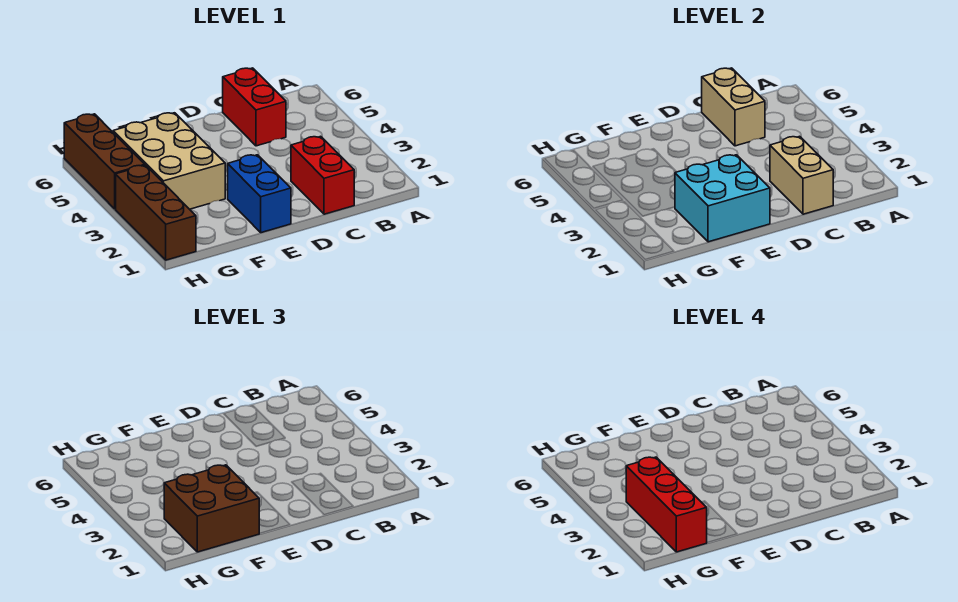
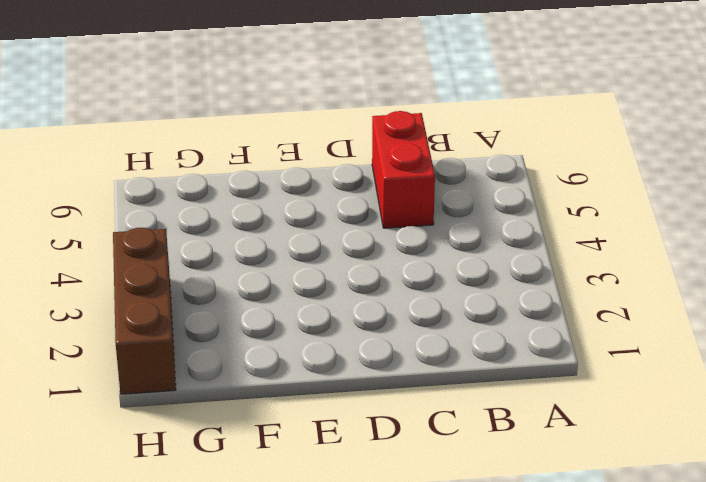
none -> red brick C1:C2 level 1
none -> blue brick E1:E2 level 1

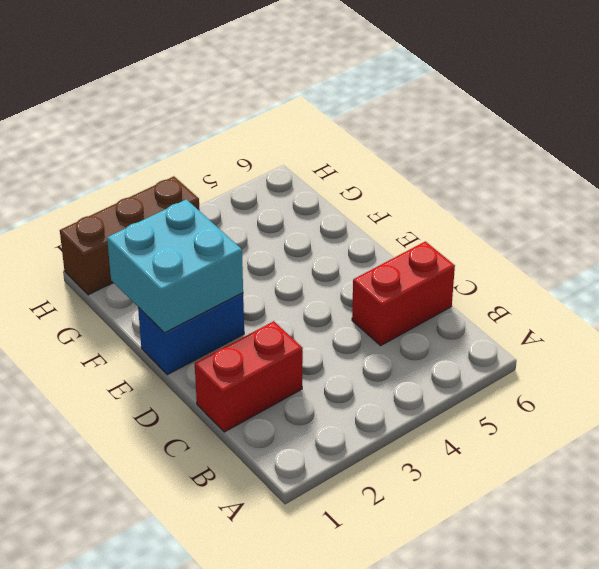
none -> tan brick F3:G5 level 1
none -> brown brick H4:H6 level 1

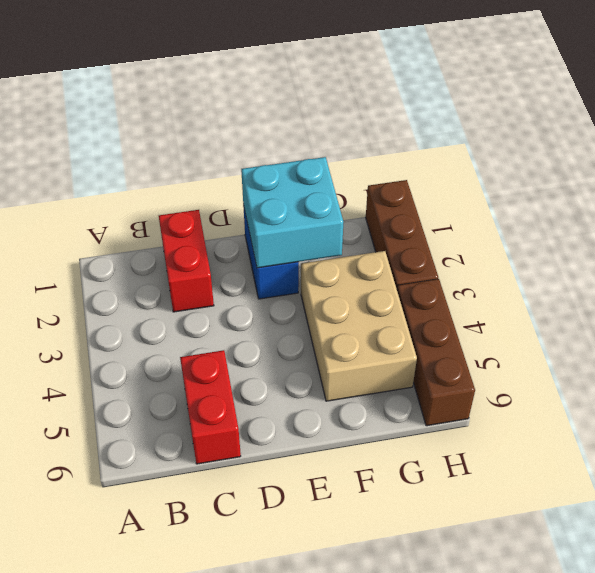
none -> tan brick C1:C2 level 2
none -> tan brick C5:C6 level 2

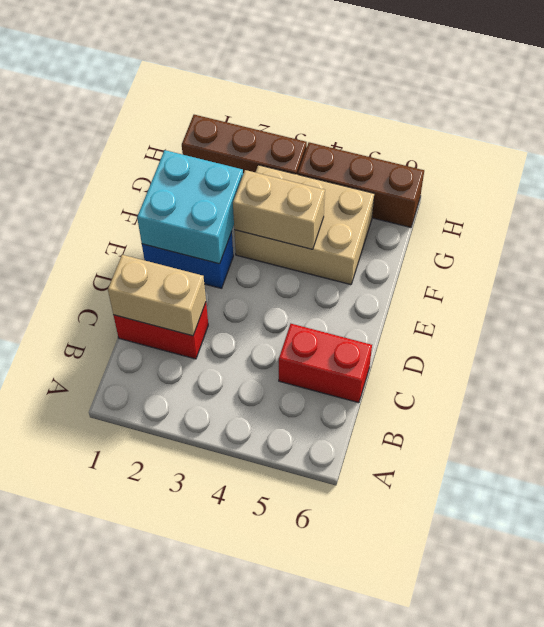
tan brick F3:F4 level 2 -> tan brick C5:C6 level 2
none -> brown brick F1:G2 level 3
none -> red brick G1:G3 level 4

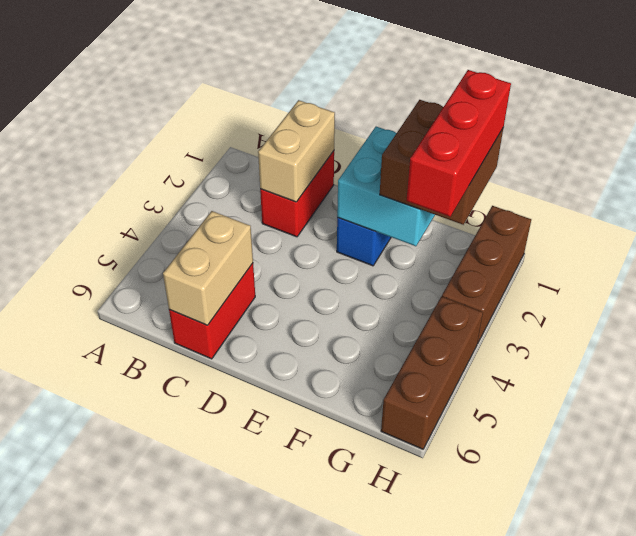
none -> tan brick F3:G5 level 1

